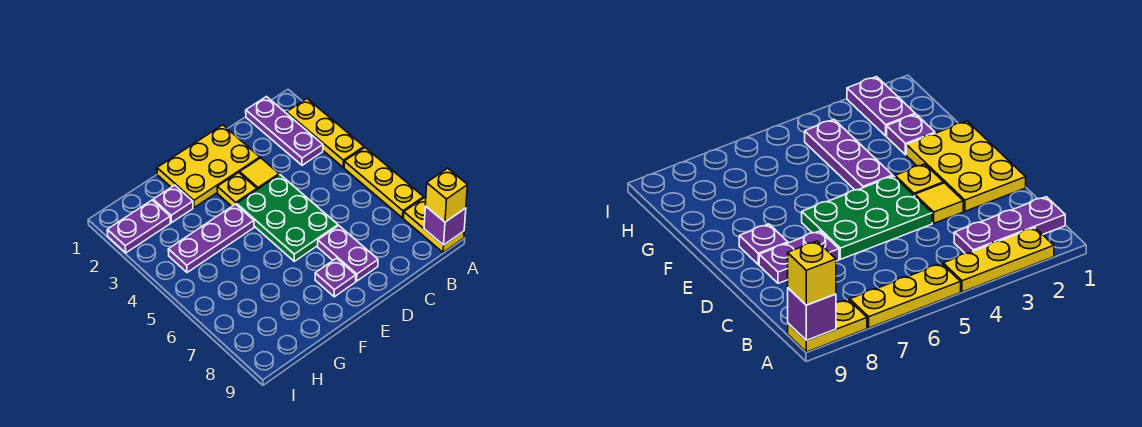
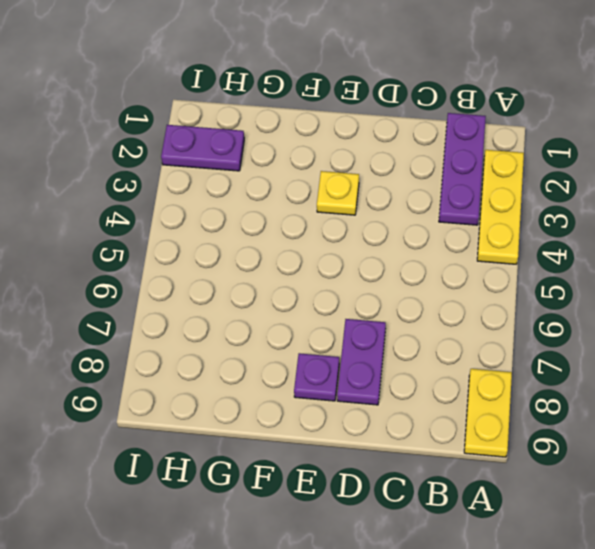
none -> yellow plate A5:A7 level 1
none -> yellow plate D1:F2 level 1
none -> yellow tile D3 level 1

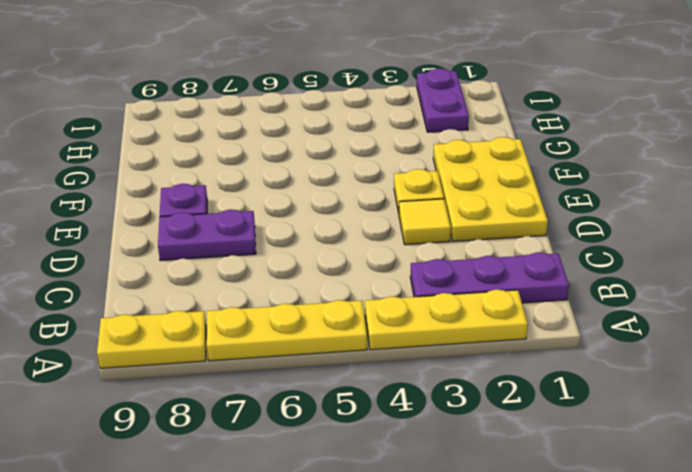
none -> green plate D4:E6 level 1
none -> purple plate F4:H4 level 1
none -> purple plate G2 level 1

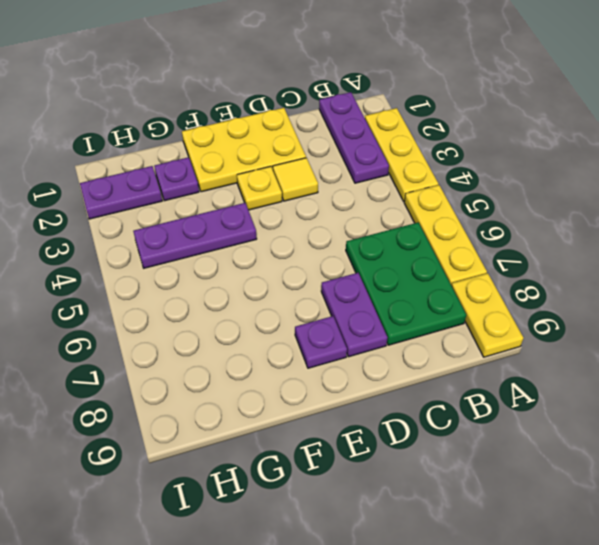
green plate B6:C8 level 1 -> green plate D4:E6 level 1
none -> purple brick A9 level 2
none -> yellow brick A9 level 3

